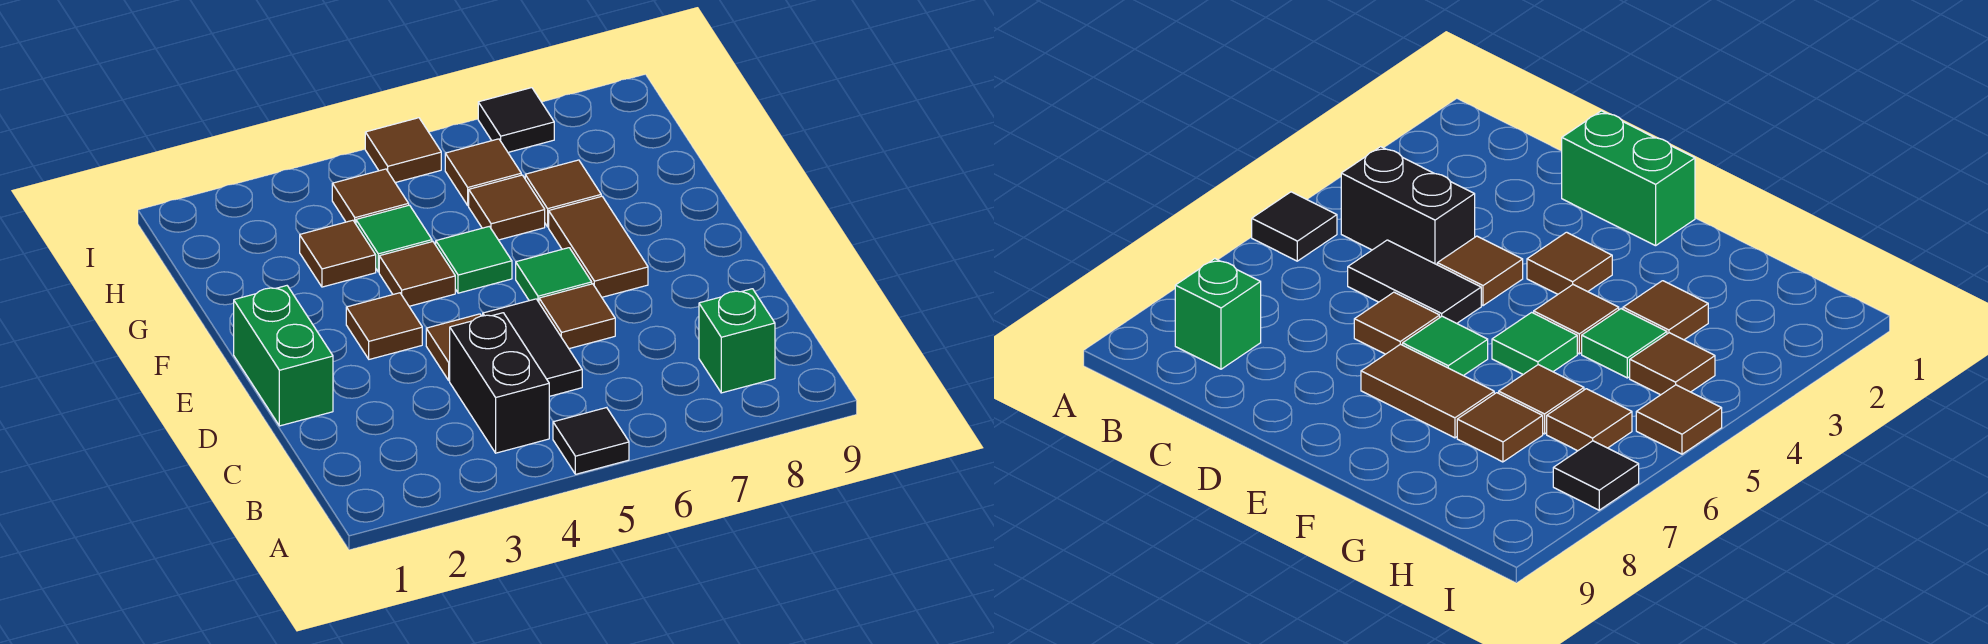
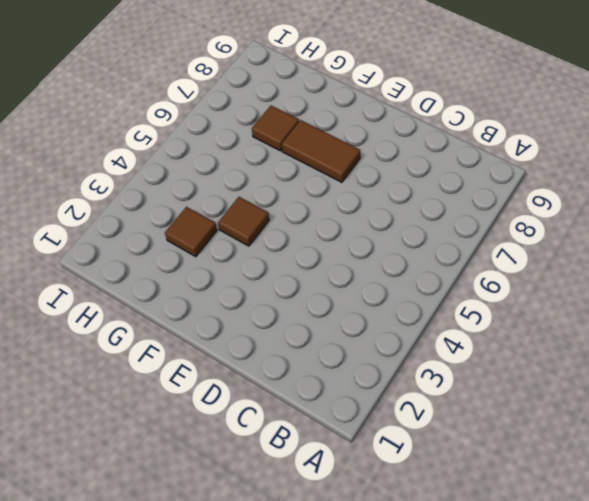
none -> black tile A5 level 1
none -> black brick B4:C4 level 1
none -> green brick B8 level 1

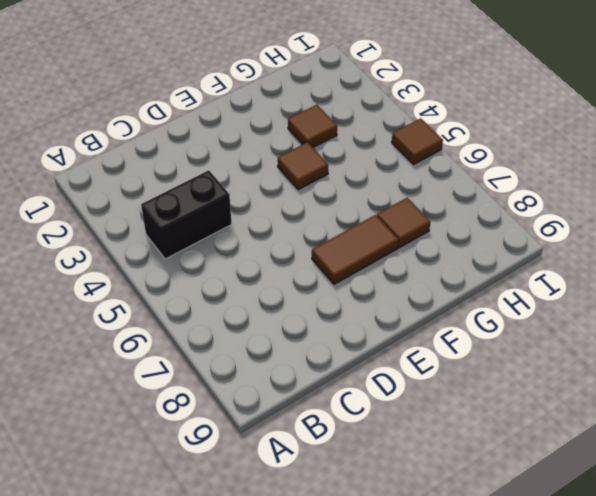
none -> black tile A5 level 1
none -> green brick B8 level 1
none -> black tile C5:D5 level 1

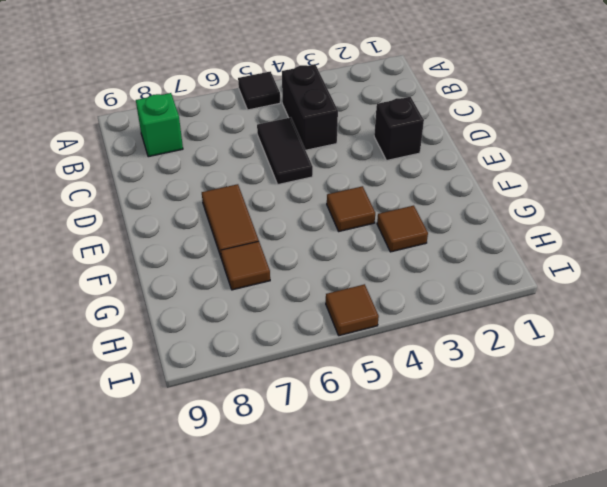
black brick D2 level 1 -> none
none -> green brick D1:E1 level 1
none -> brown tile D4 level 1
none -> brown tile D6 level 1

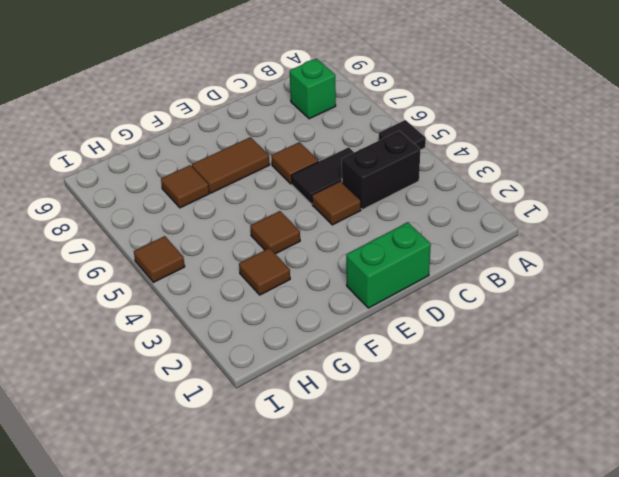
none -> brown tile E3 level 1
none -> green tile E6 level 1
none -> green tile F5 level 1

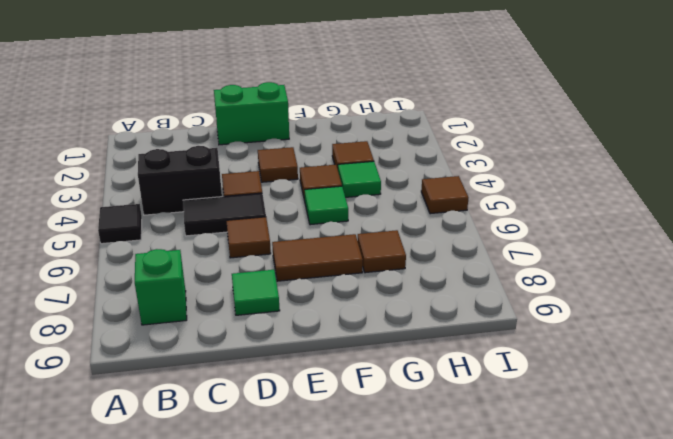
green tile D8 level 1 -> green tile E6 level 1
none -> brown tile G6 level 1
none -> brown tile H4 level 1
none -> brown tile H6 level 1

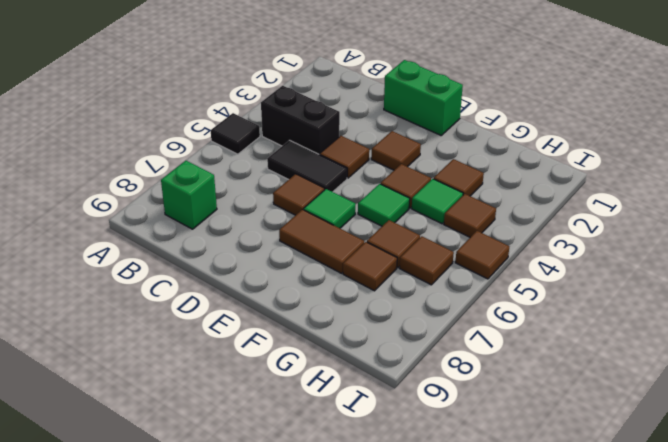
none -> black tile I7 level 1

